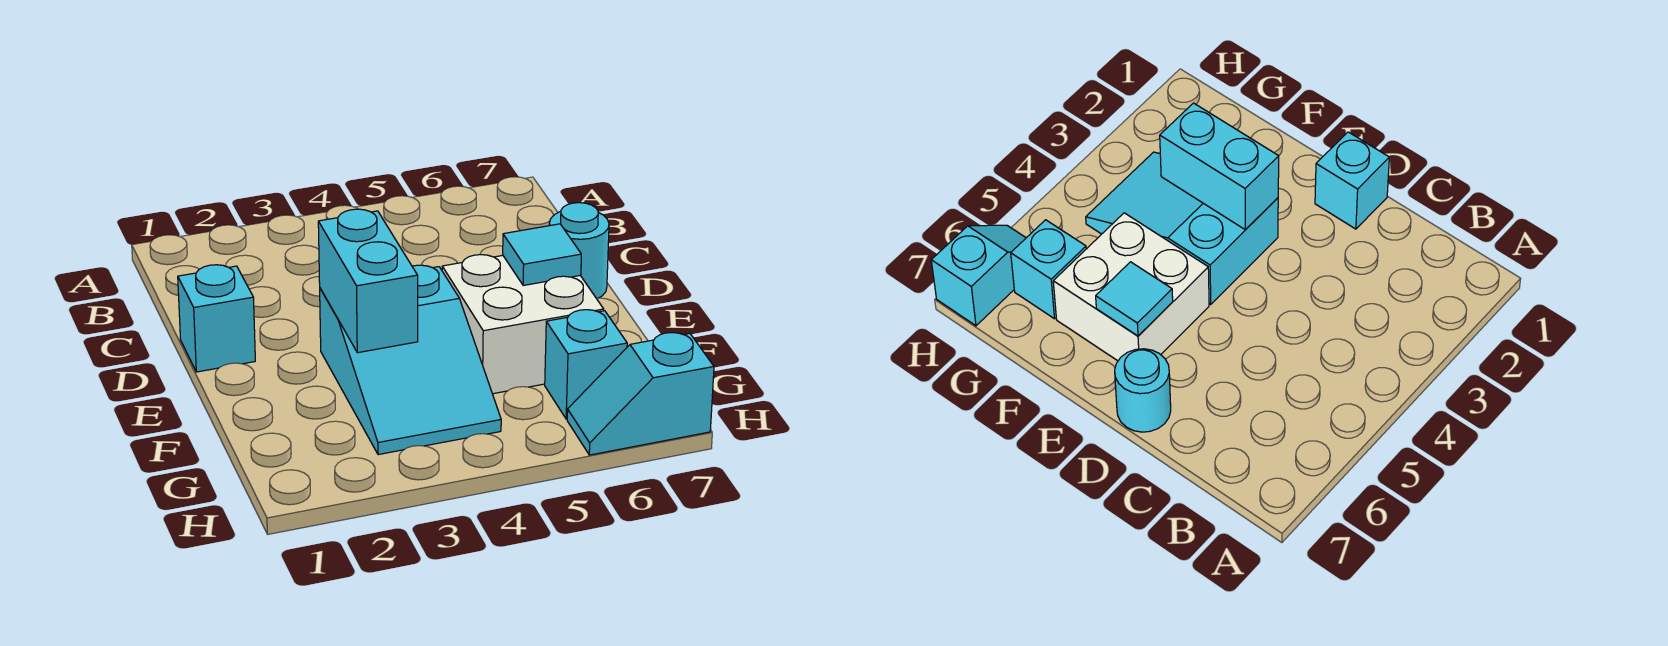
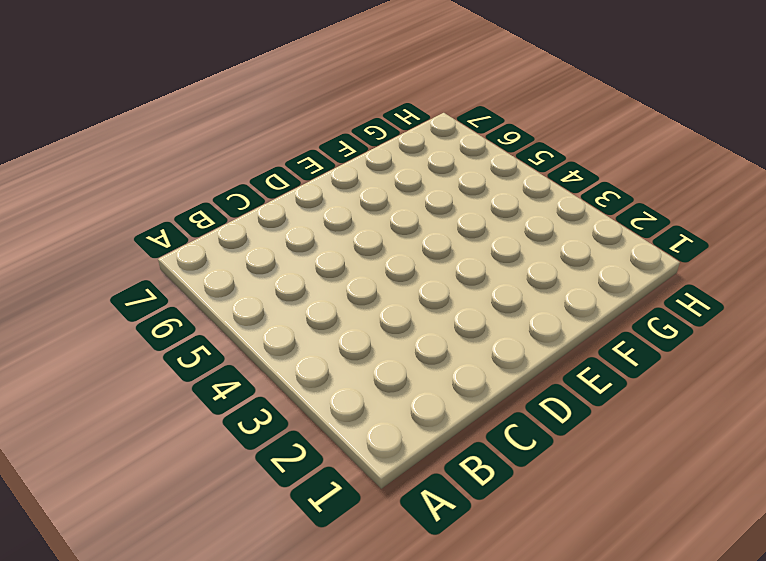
none -> cyan brick D1 level 1
none -> cyan round brick D7 level 1

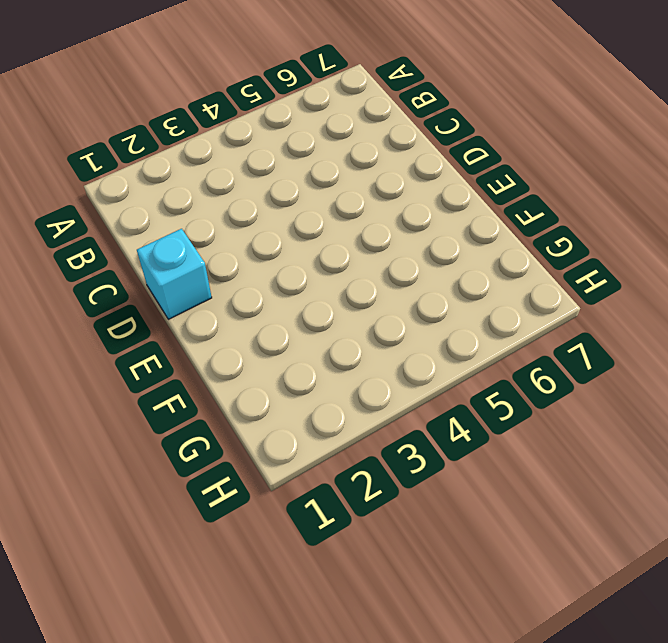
none -> cyan round brick D7 level 1
none -> cyan slope E3:G4 level 1 top E

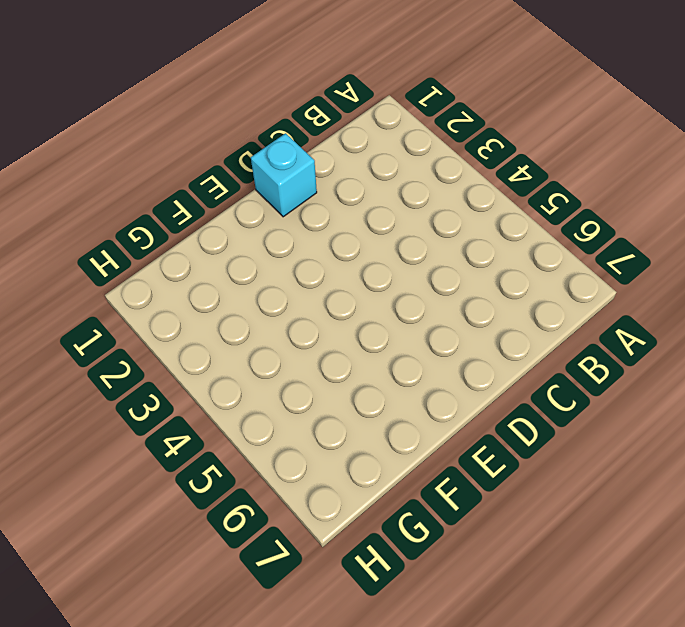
none -> cyan round brick D7 level 1
none -> cyan slope E3:G4 level 1 top E

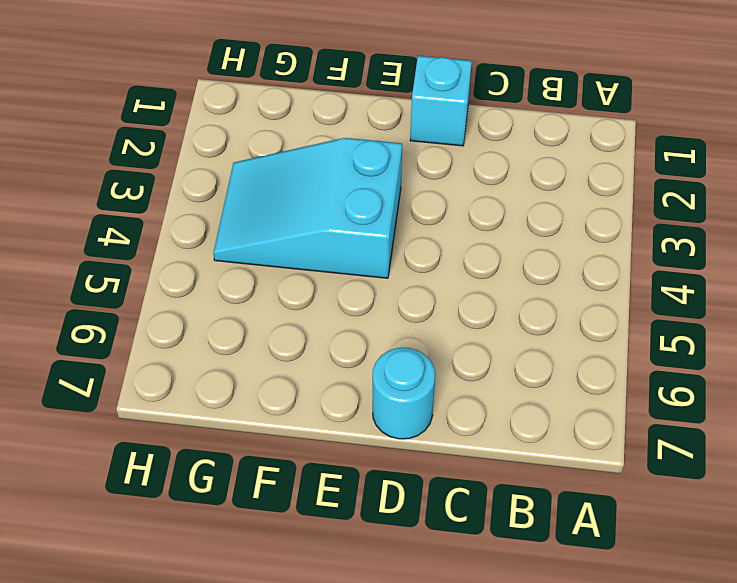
none -> white brick E5:F6 level 1
none -> cyan brick G6 level 1

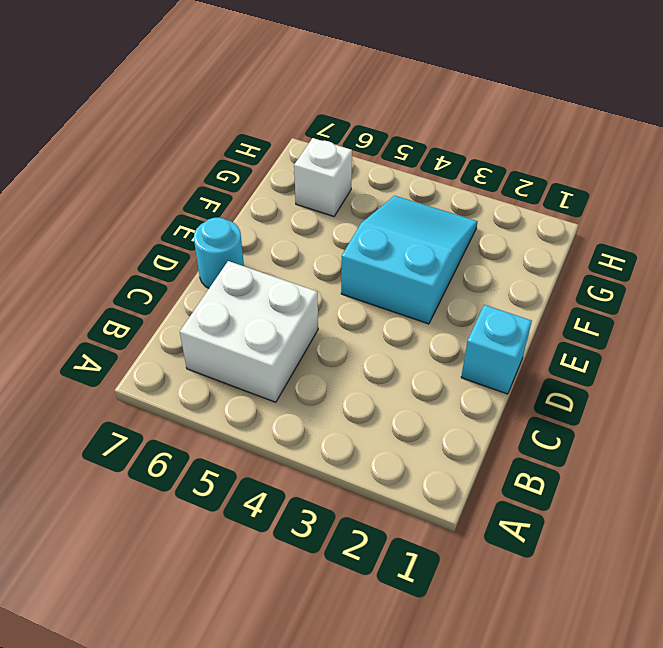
white brick B5:C6 level 1 -> white brick E5:F6 level 1
white brick G6 level 1 -> cyan brick G6 level 1
none -> cyan slope H6:H7 level 1 top 7
none -> cyan brick E3:F3 level 2

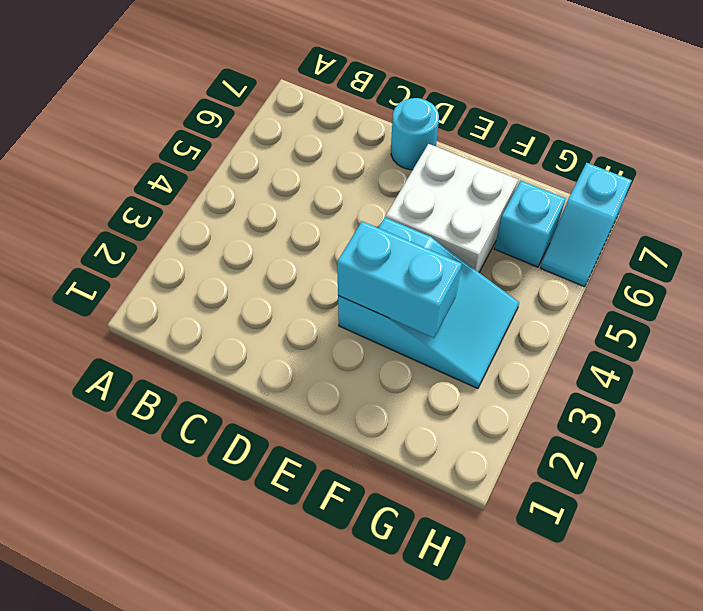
none -> cyan brick D1 level 1
none -> cyan tile E6 level 2

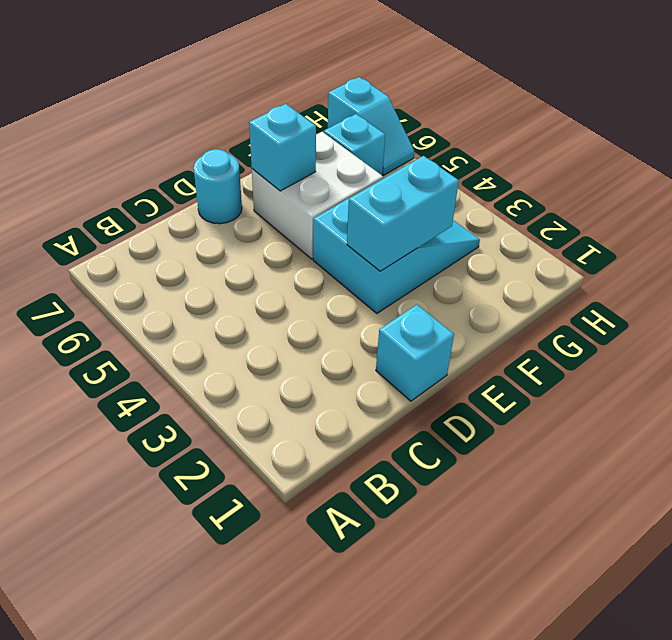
cyan brick E6 level 2 -> cyan tile E6 level 2

